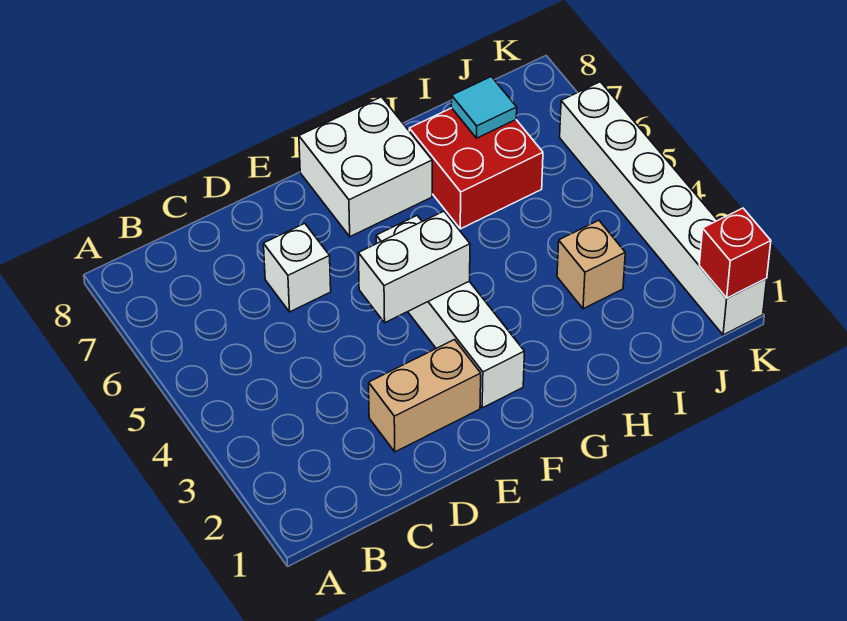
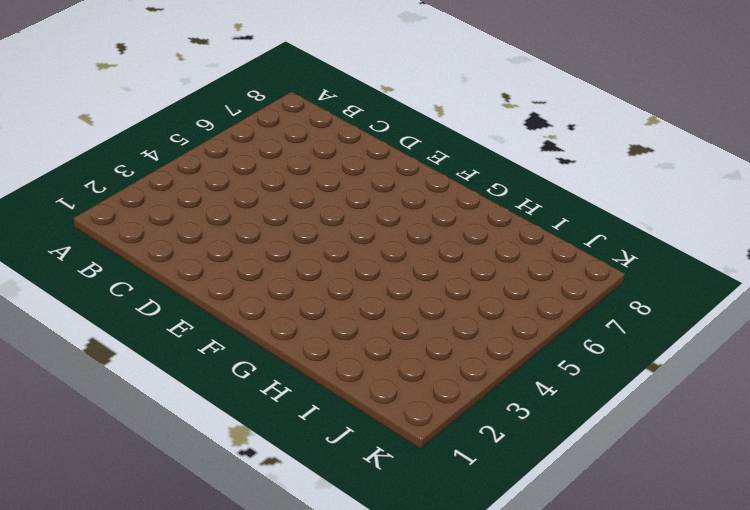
none -> tan brick D2:E2 level 1
none -> white brick D6 level 1

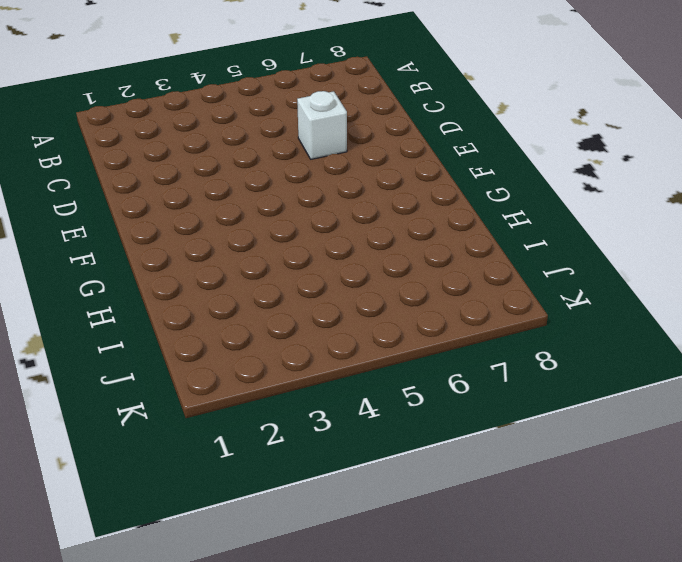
none -> tan brick D2:E2 level 1
none -> white brick F2:F5 level 1

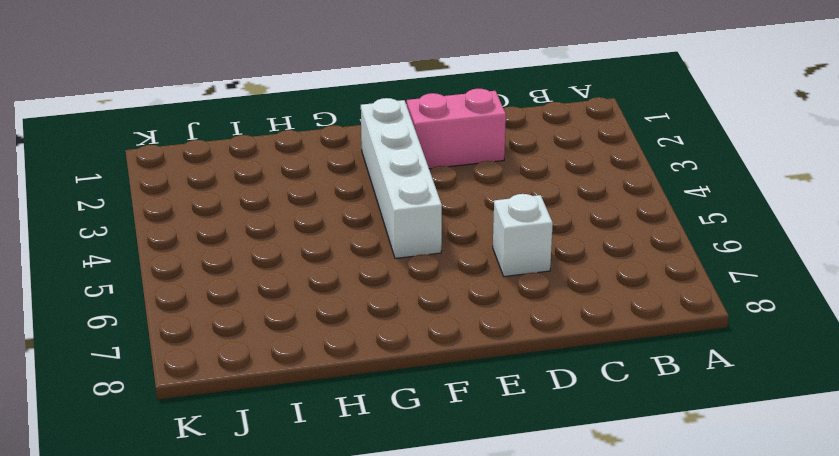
pink brick D2:E2 level 1 -> tan brick D2:E2 level 1
none -> white brick F7:G8 level 1
none -> red brick H6:I7 level 1

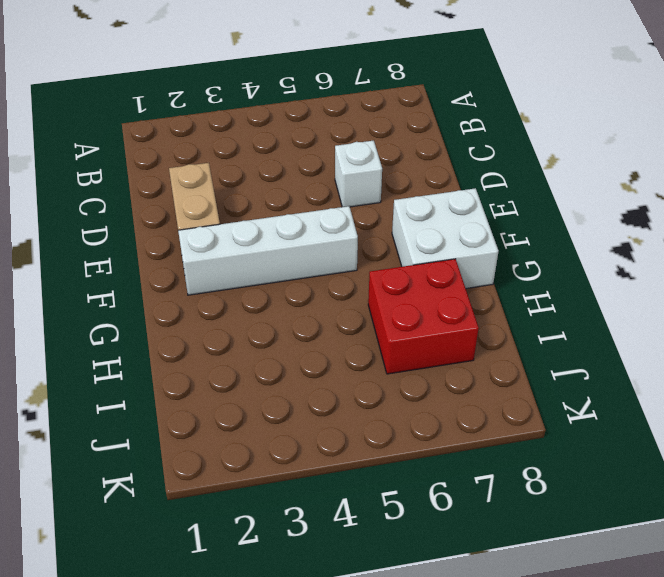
none -> tan brick I3 level 1
none -> white brick K1:K6 level 1

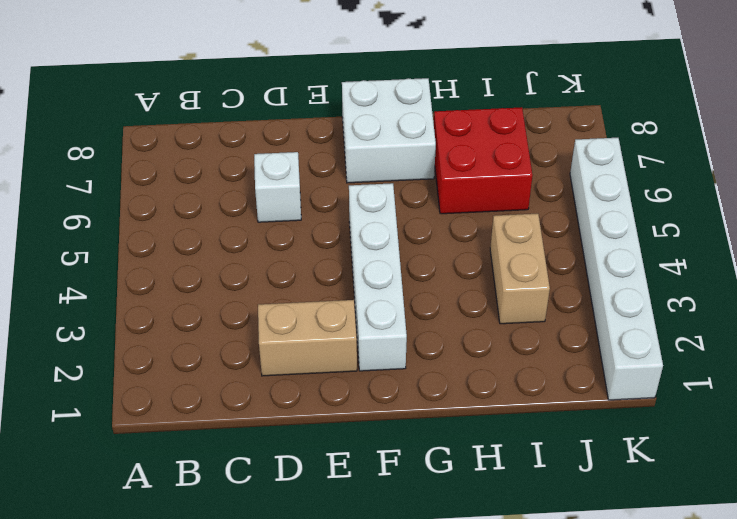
tan brick I3:I4 level 1 -> tan brick I3 level 1
none -> white brick E4:F4 level 2
none -> cyan tile I7 level 2

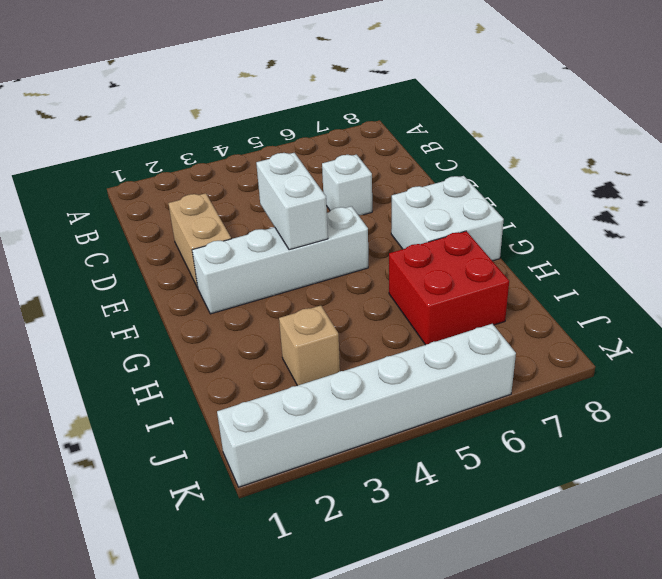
none -> cyan tile I7 level 2
none -> red brick K1 level 2

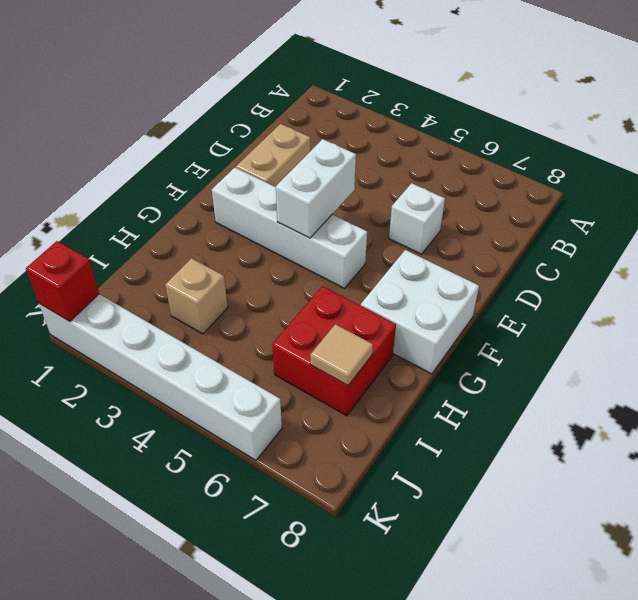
tan tile I7 level 2 -> cyan tile I7 level 2

